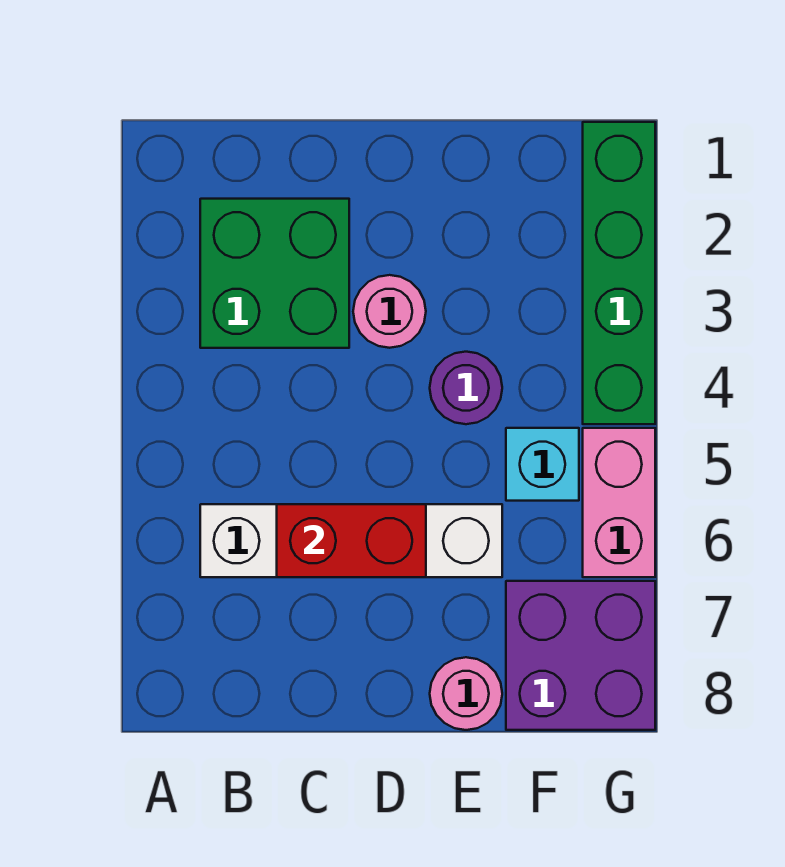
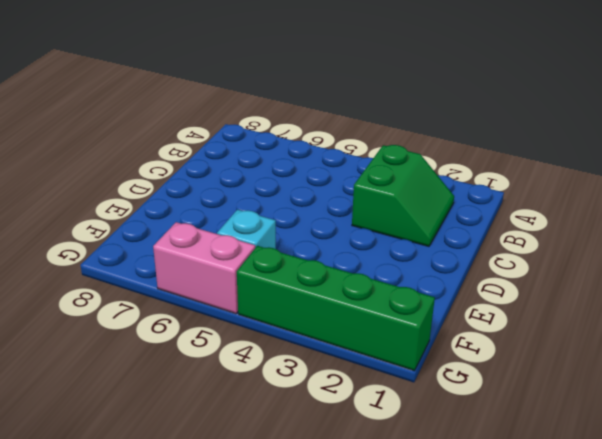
green slope B2:C3 level 1 top 3 -> green brick B2:C3 level 1
none -> white brick B6:E6 level 1
none -> pink round brick D3 level 1

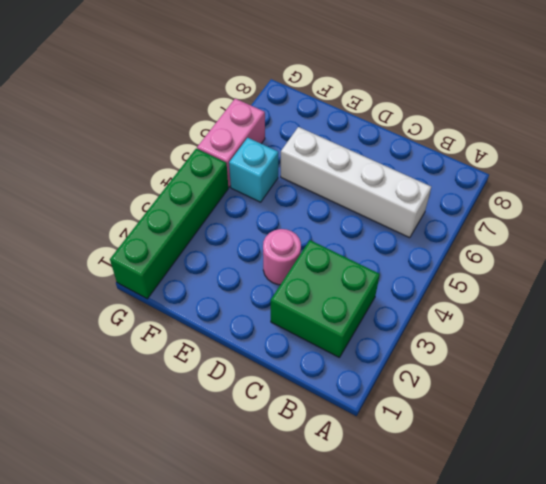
none -> purple round brick E4 level 1
none -> pink round brick E8 level 1

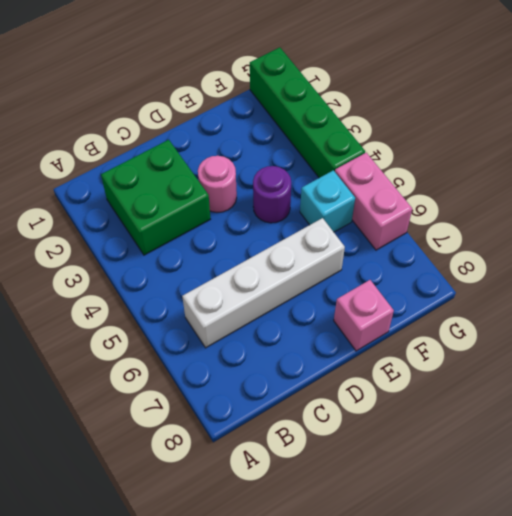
pink brick E8 level 1 -> pink round brick E8 level 1
none -> purple brick F7:G8 level 1
none -> red brick C6:D6 level 2

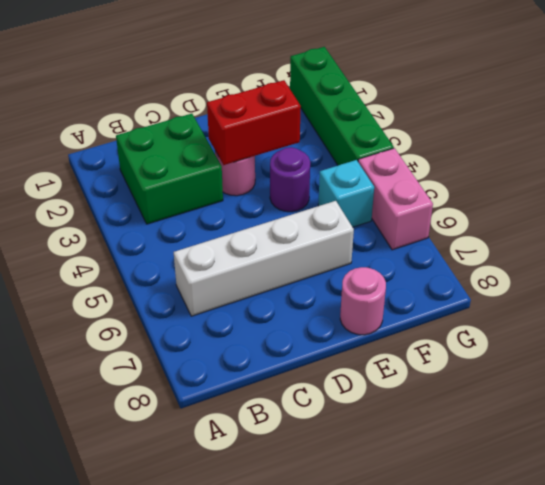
red brick D3:E3 level 2 -> red brick C6:D6 level 2
none -> purple brick F7:G8 level 1

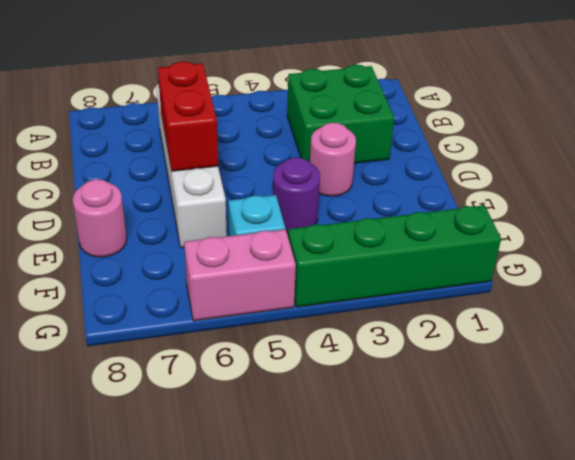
none -> purple brick F7:G8 level 1

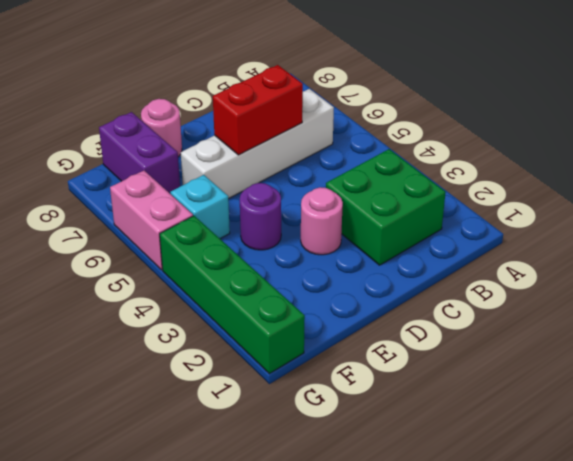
purple brick F7:F8 level 1 -> purple brick F7:G8 level 1

